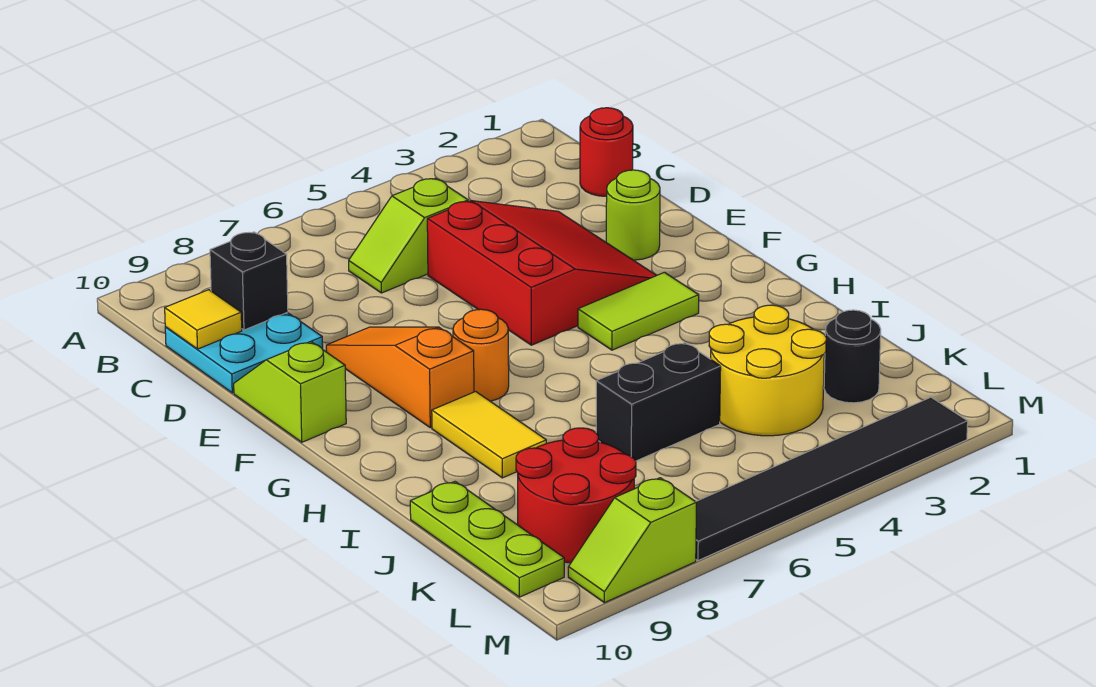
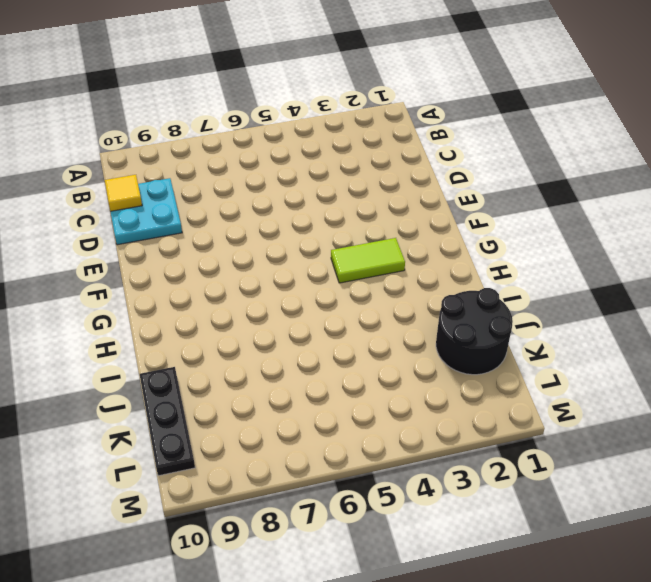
black round brick J1:K2 level 1 -> black round brick K2 level 1
black plate J10:L10 level 1 -> lime plate J10:L10 level 1
none -> red round brick C1 level 1
none -> lime slope C5:C6 level 1 top 5
none -> red slope D3:F5 level 1 top 5

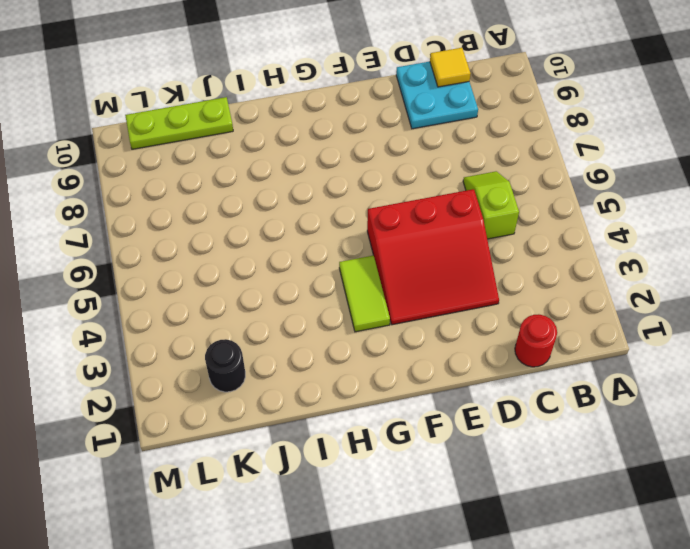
none -> lime round brick E2 level 1
none -> orange slope E8:G8 level 1 top G
none -> lime slope E10:F10 level 1 top F

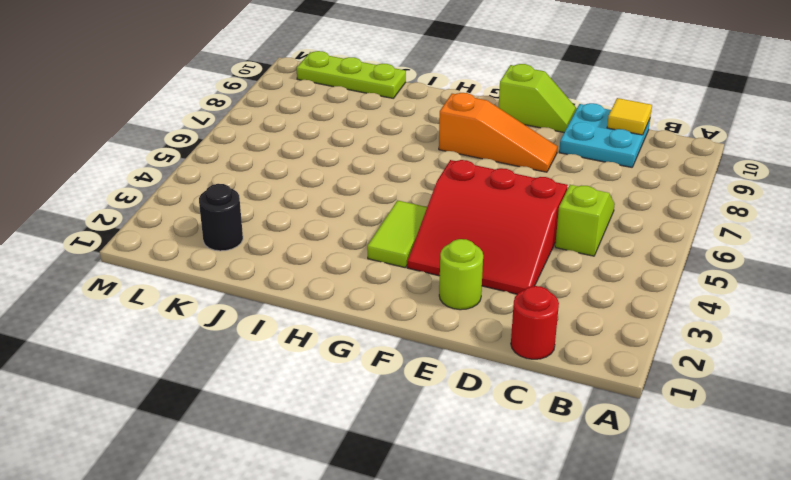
none -> orange round brick G7 level 1
none -> yellow tile H8:I8 level 1
none -> yellow round brick J3:K4 level 1

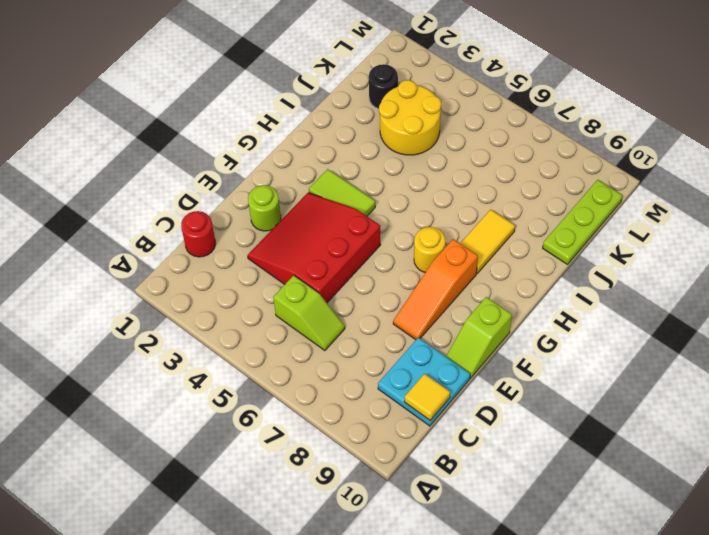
yellow round brick G7 level 1 -> orange round brick G7 level 1
none -> black brick J5:J6 level 1
none -> red round brick K8:L9 level 1
none -> black tile M2:M7 level 1

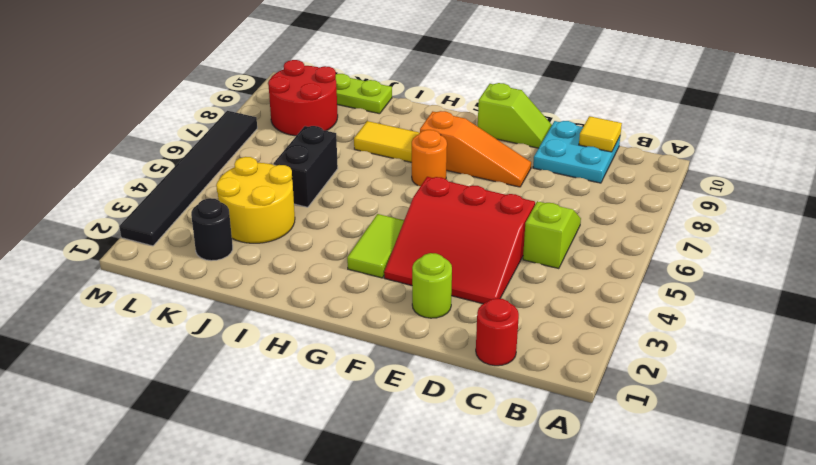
none -> lime slope M8:M9 level 1 top 8
none -> black brick C9 level 2

